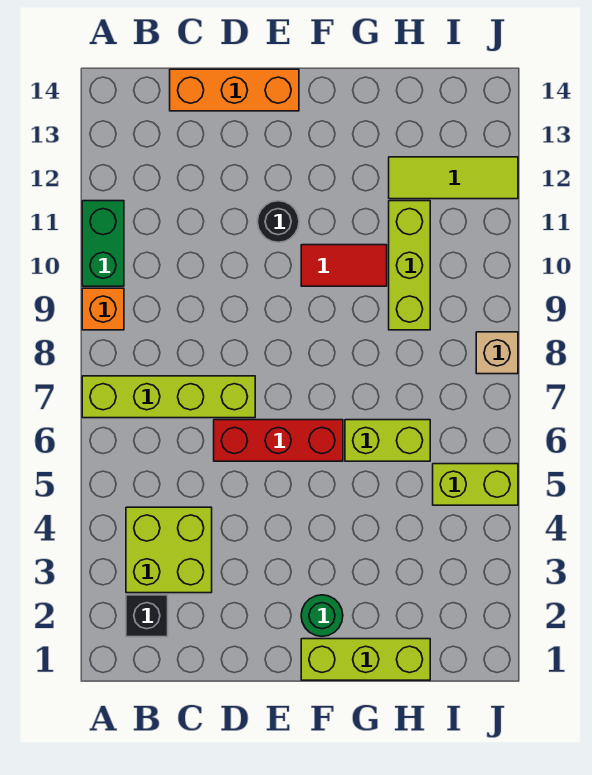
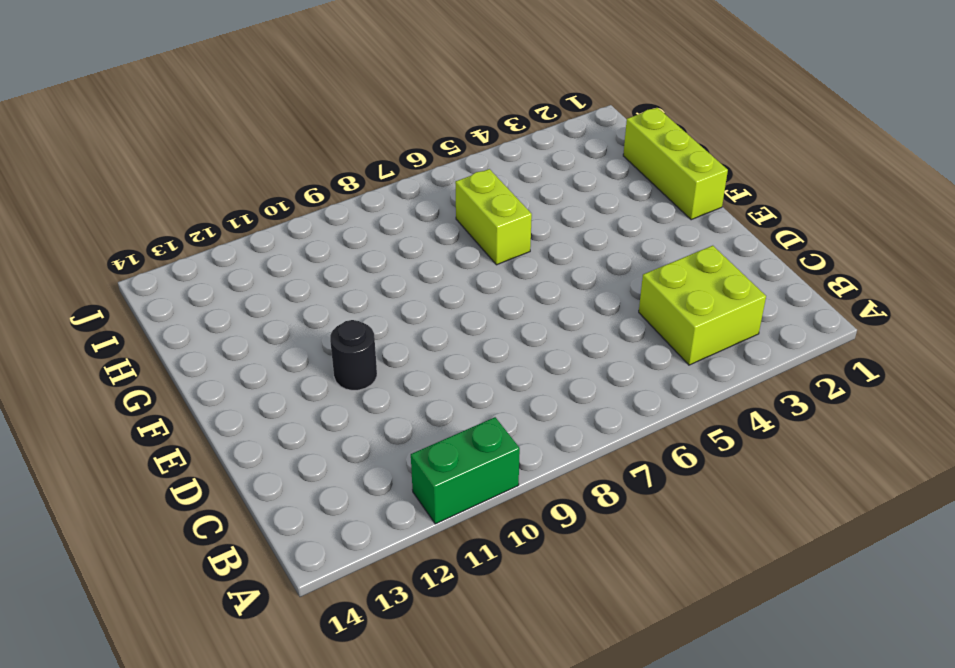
none -> lime brick A7:D7 level 1
none -> orange brick A9 level 1
none -> black brick B2 level 1

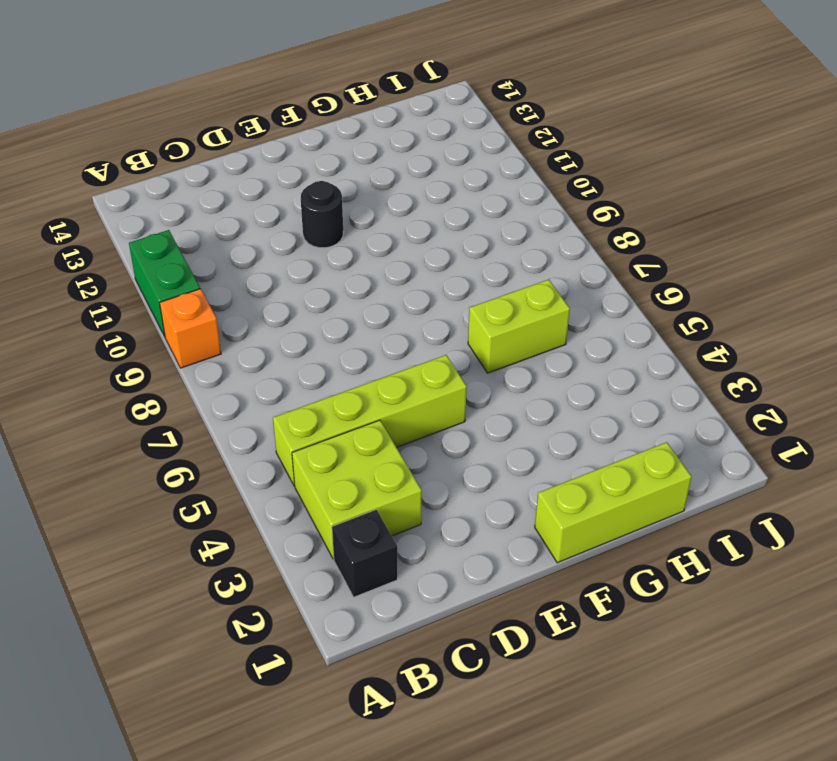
lime brick B5:E5 level 1 -> lime brick A7:D7 level 1
none -> orange brick C14:E14 level 1
none -> red brick D6:F6 level 1
none -> green round brick F2 level 1

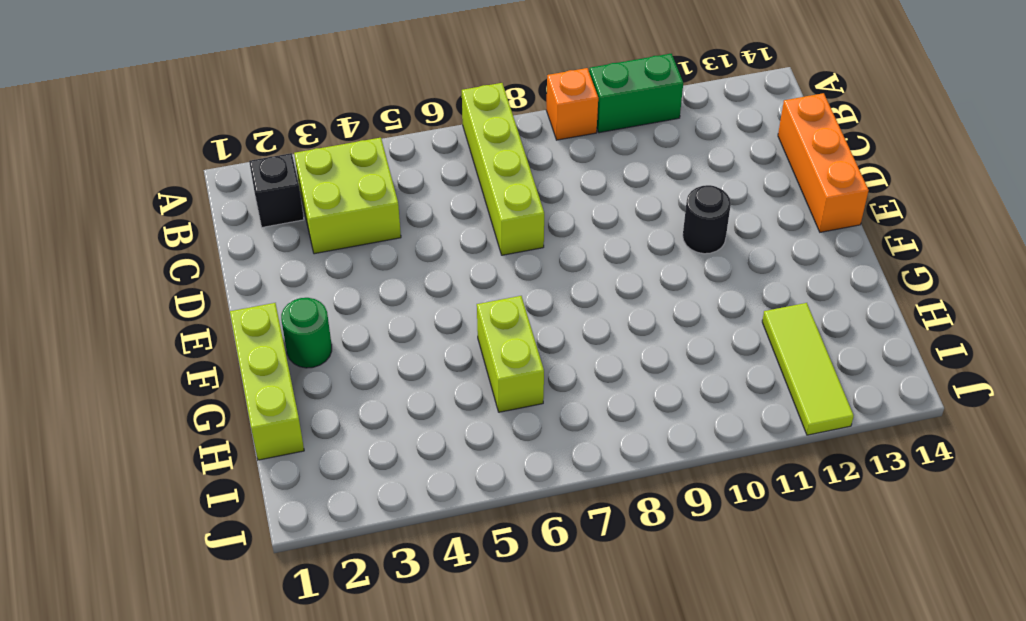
none -> red brick D6:F6 level 1
none -> red tile F10:G10 level 1
none -> lime brick H9:H11 level 1

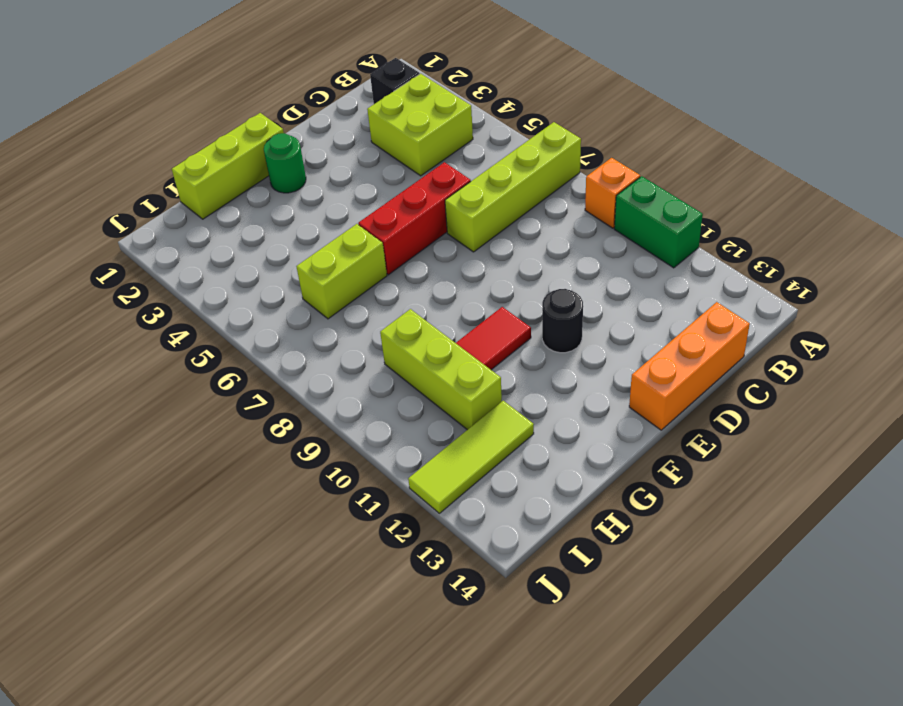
none -> lime brick I5:J5 level 1
none -> tan brick J8 level 1

